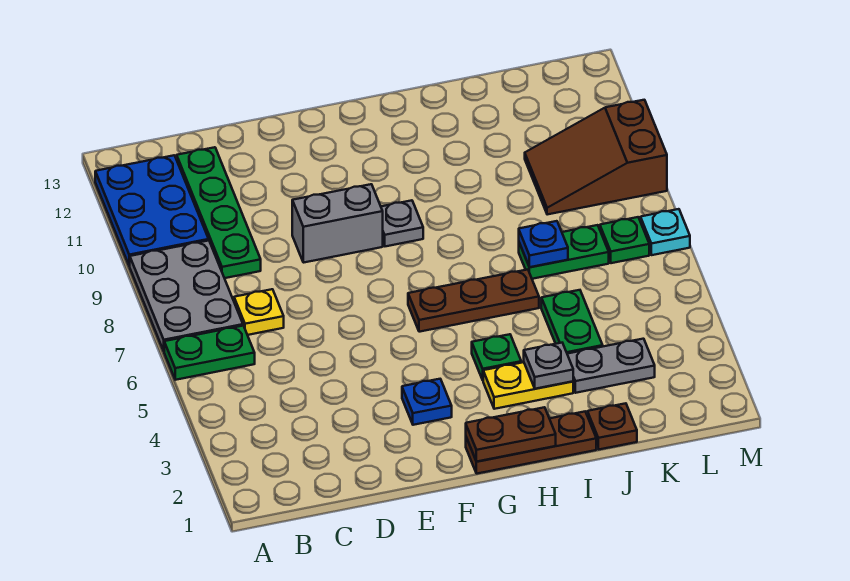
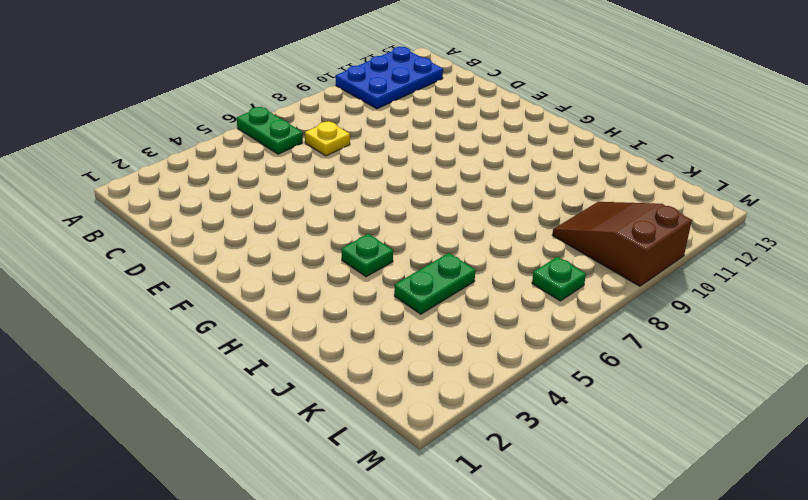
none -> grey plate A7:B9 level 1
none -> green plate C9:C12 level 1
none -> grey brick E9:F9 level 1

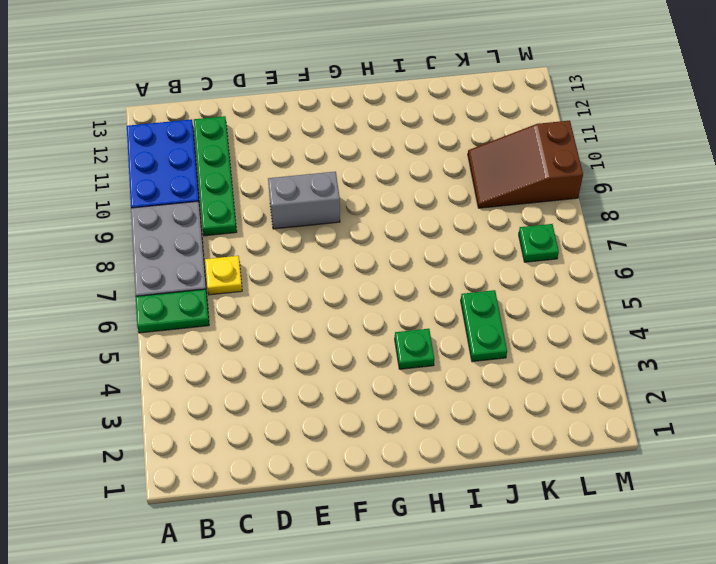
none -> blue plate F3 level 1
none -> brown plate G1:I1 level 1
none -> brown plate G6:I6 level 1

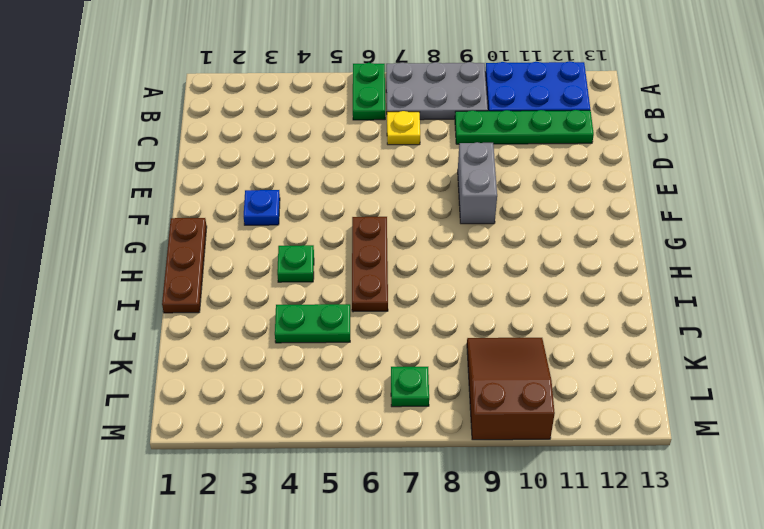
none -> grey plate G9 level 1
none -> yellow plate H3:I3 level 1
none -> brown plate J1 level 1

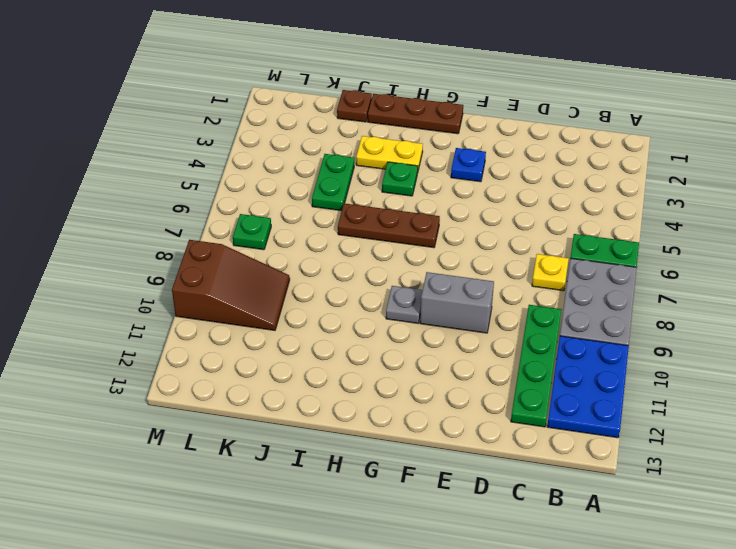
none -> grey plate J3:K3 level 1
none -> green plate J7:K7 level 1
none -> cyan plate M7 level 1

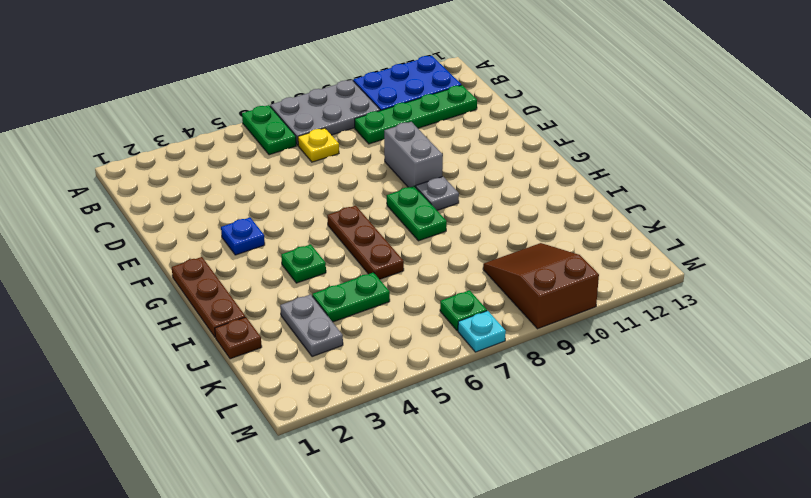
green plate G8:H8 level 1 -> green plate J7:K7 level 1
none -> yellow plate H3:I3 level 1
none -> brown plate G1:H1 level 2
none -> grey plate I3 level 2

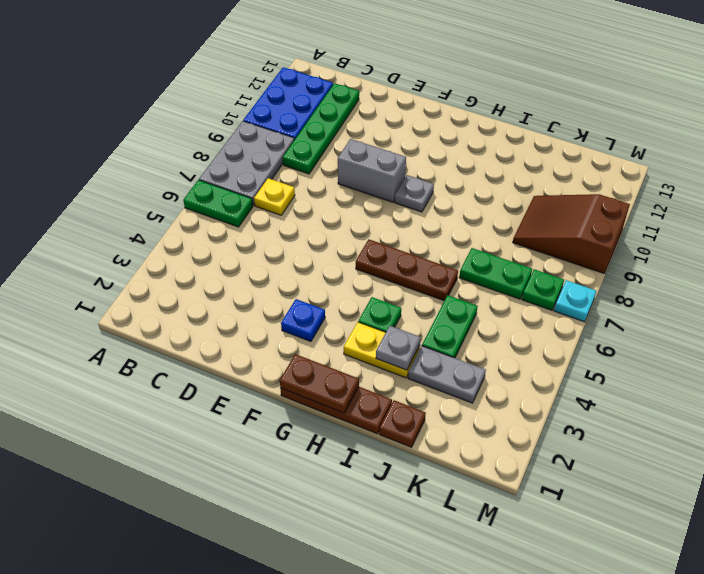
none -> blue plate J7 level 2

